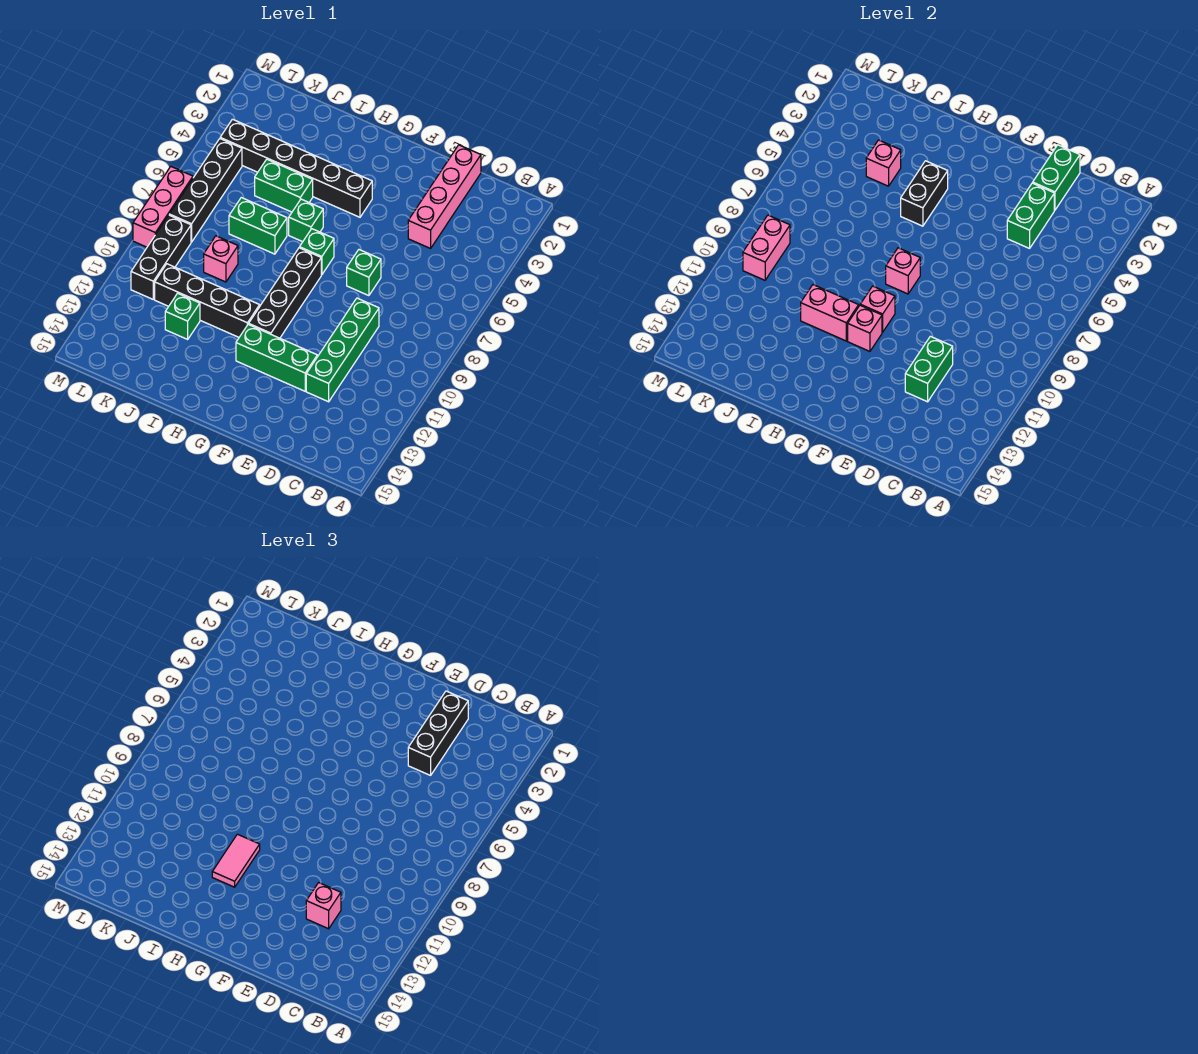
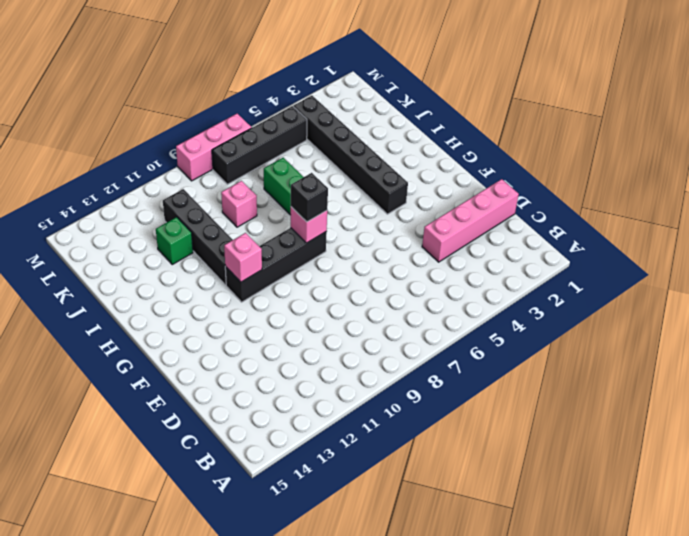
black brick G8 level 3 -> none
none -> green brick D9:D12 level 1
none -> green brick E7 level 1
none -> green brick E12:G12 level 1

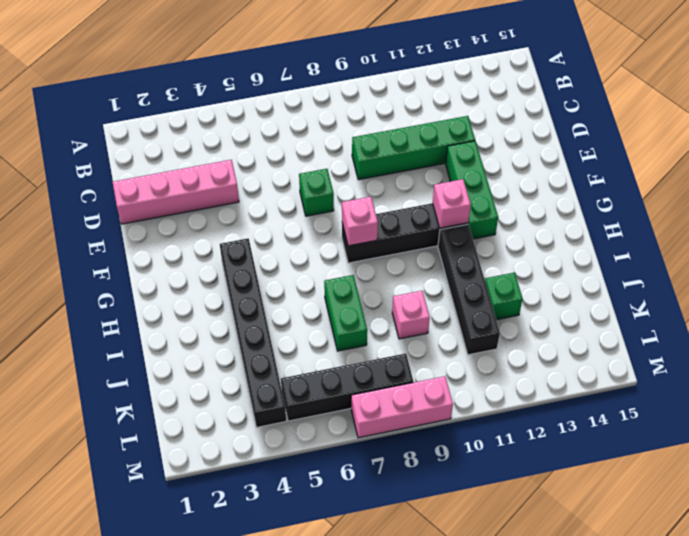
none -> green brick G7 level 1
none -> green brick H6 level 1
none -> green brick I5:J5 level 1

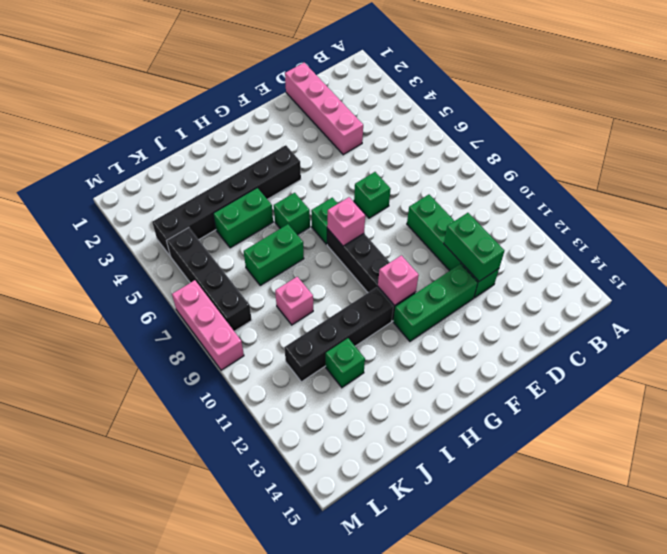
none -> black brick L9:L11 level 1
none -> green brick D1:D2 level 2
none -> green brick D3:D4 level 2

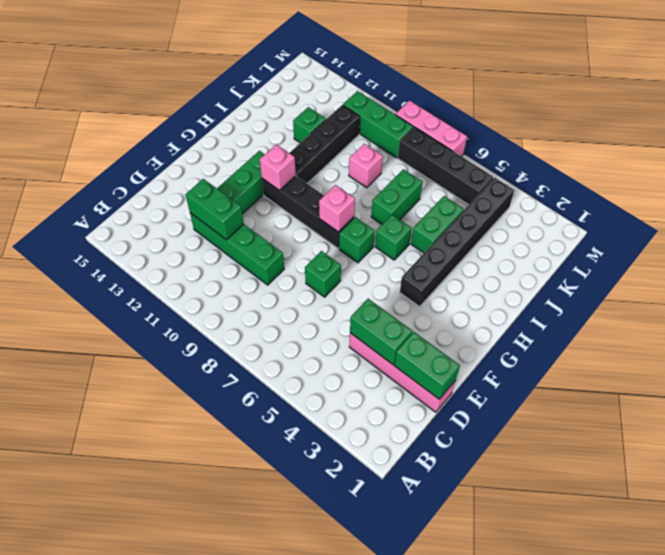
green brick L9:L11 level 1 -> black brick L9:L11 level 1
none -> pink brick G10 level 2
none -> black brick H4:H5 level 2
none -> pink brick H11:I11 level 2

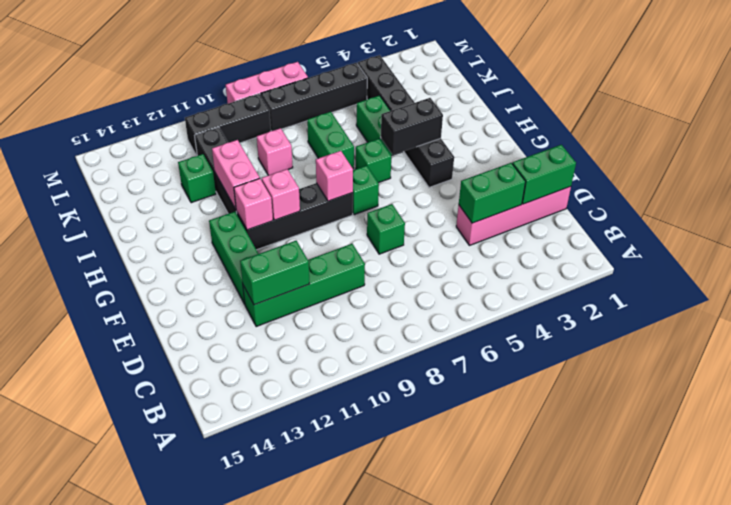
none -> pink brick J4 level 2
none -> pink brick L9:L10 level 2
none -> black brick D2:D4 level 3

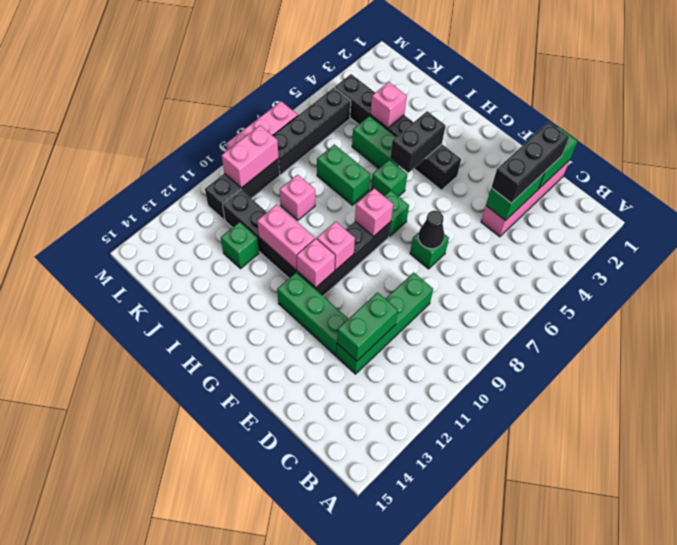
black cone E7 level 2 -> none
none -> pink brick D12 level 3
none -> pink tile H11:H12 level 3

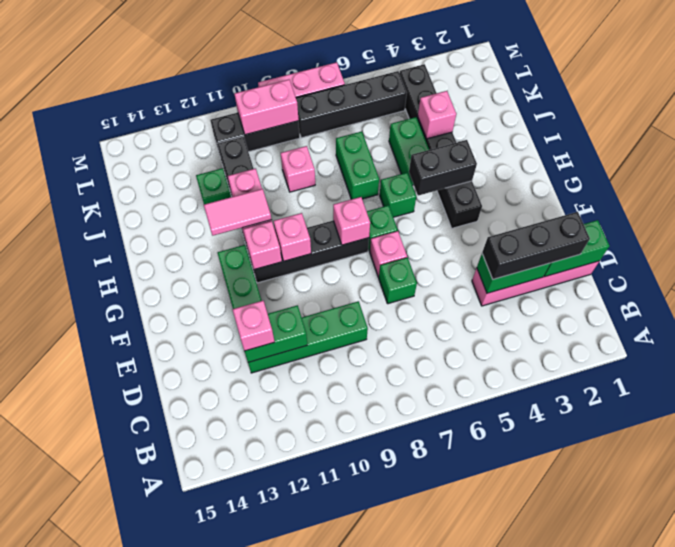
pink brick F7 level 1 -> none

